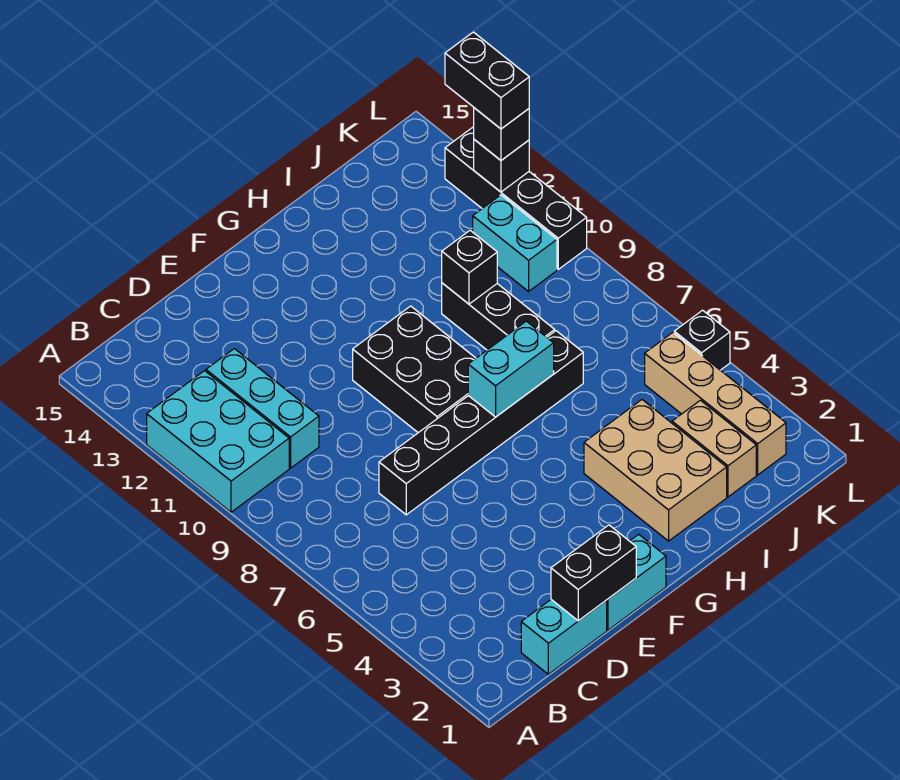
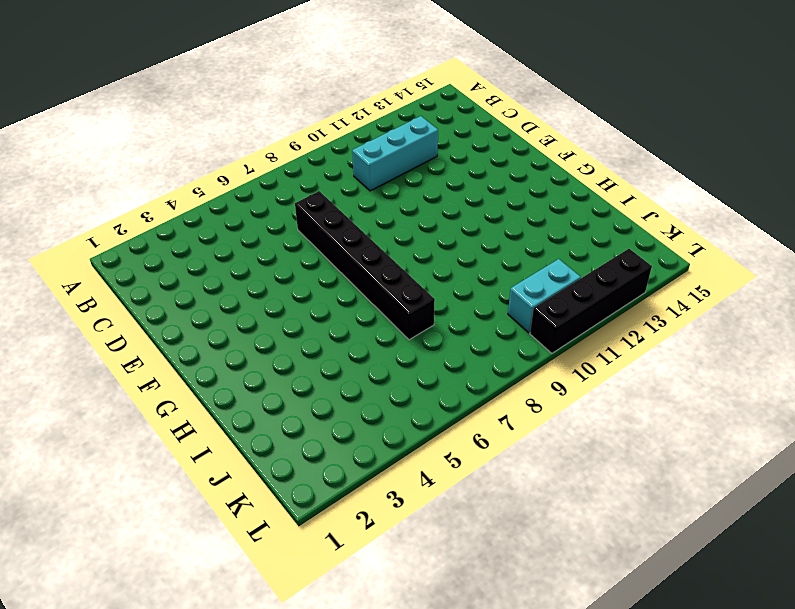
none -> cyan brick A10:B12 level 1
none -> cyan brick C1:D1 level 1
none -> cyan brick E1:F1 level 1

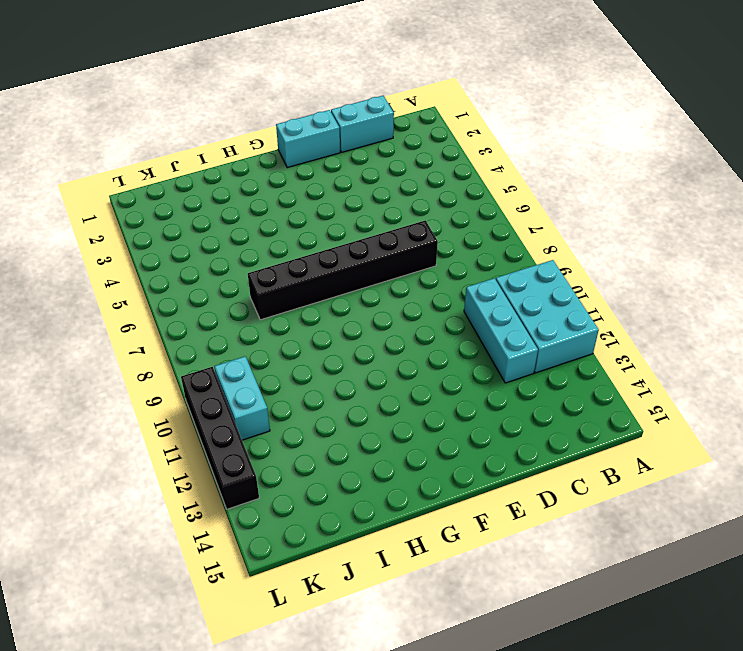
none -> black brick F8:G10 level 1
none -> tan brick H2:I4 level 1
none -> black brick I8:I10 level 1

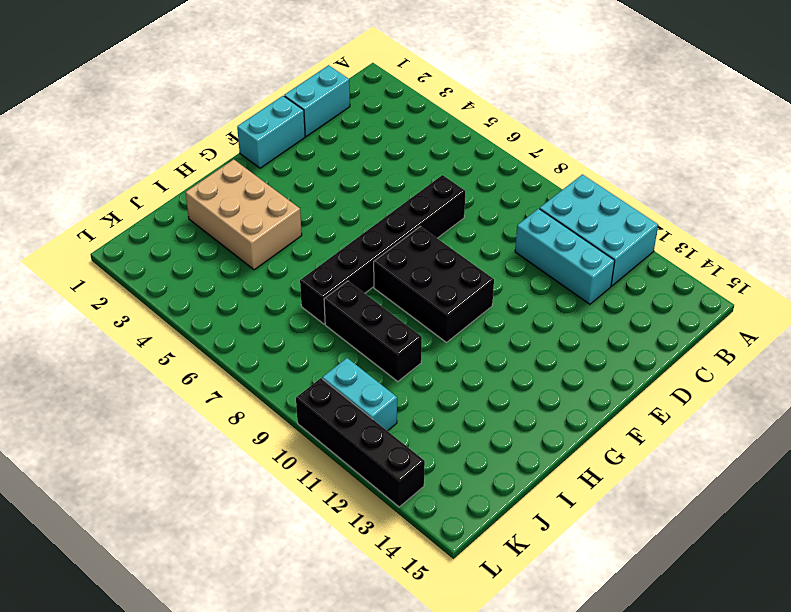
none -> tan brick J2:J3 level 1
none -> tan brick K2:K5 level 1
none -> black brick L5 level 1

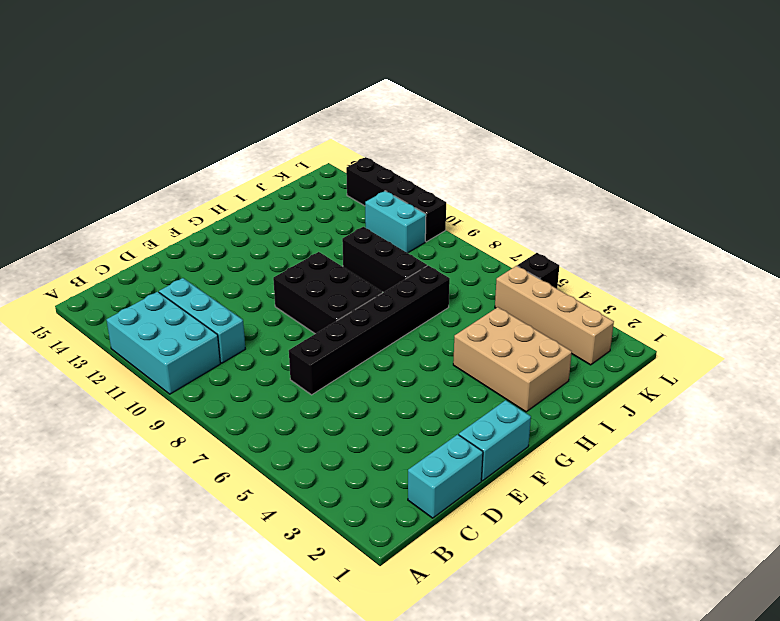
none -> tan brick J2:J3 level 1
none -> black brick D1:E1 level 2
none -> cyan brick G7:H7 level 2

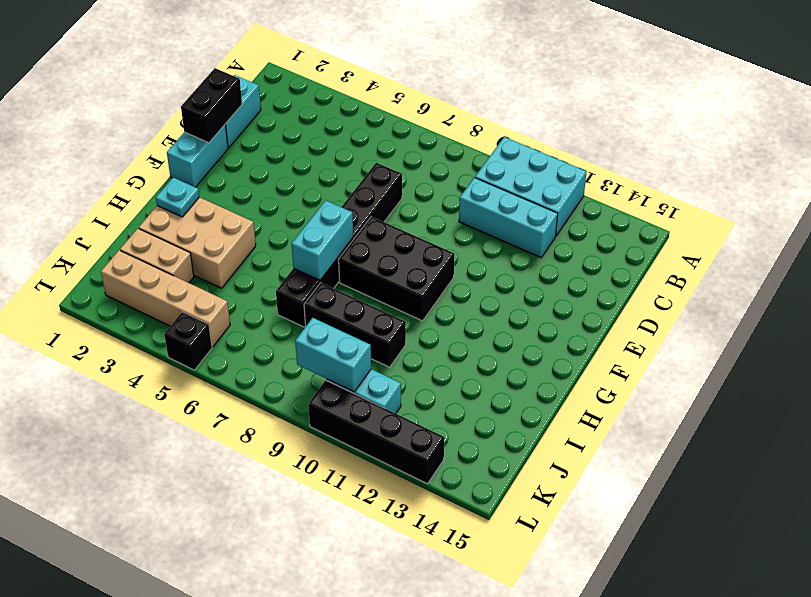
cyan plate H2 level 2 -> none
cyan brick K9:K10 level 2 -> none
none -> black brick I10 level 2
none -> black brick L12 level 2
none -> black brick L12 level 3

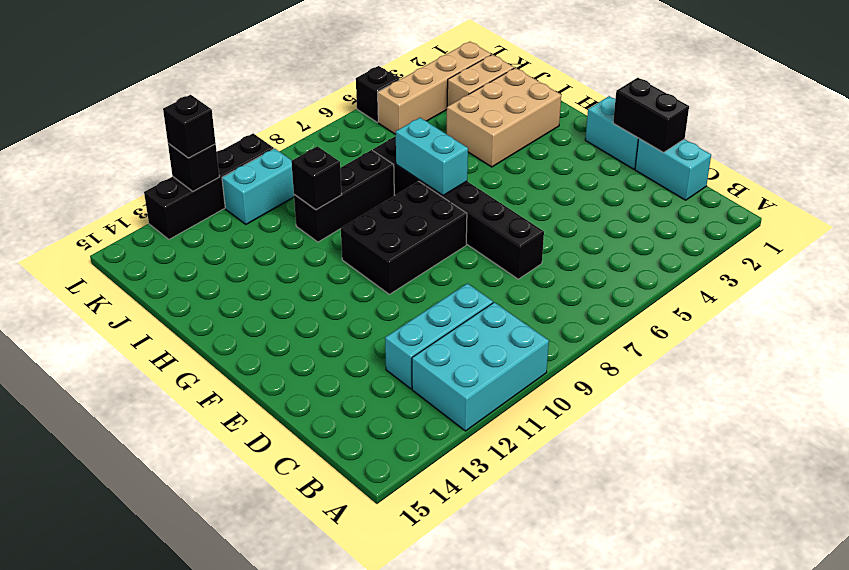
none -> black brick L12:L13 level 4

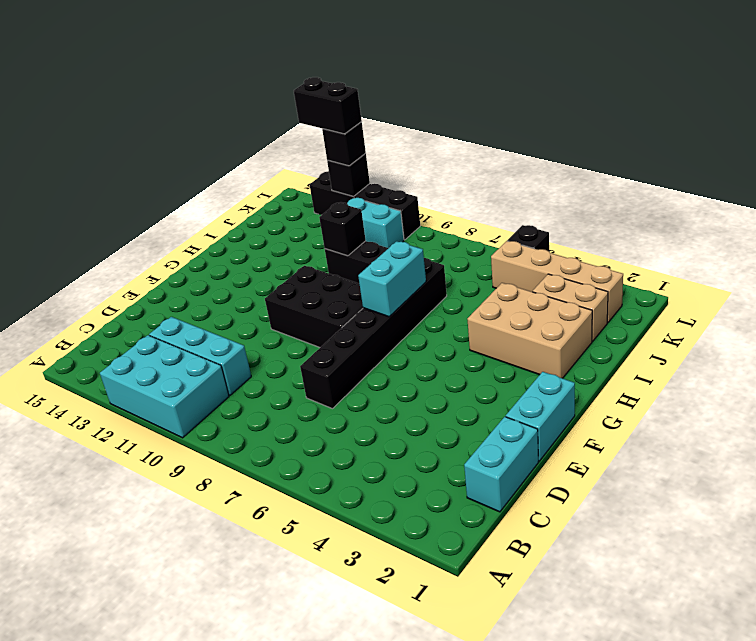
none -> black brick D1:E1 level 2

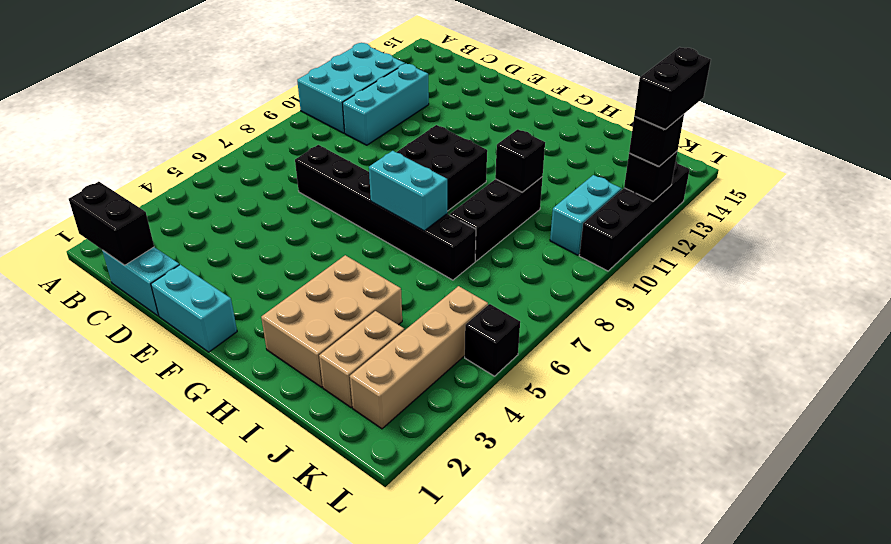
black brick B1:C1 level 2 -> black brick D1:E1 level 2

